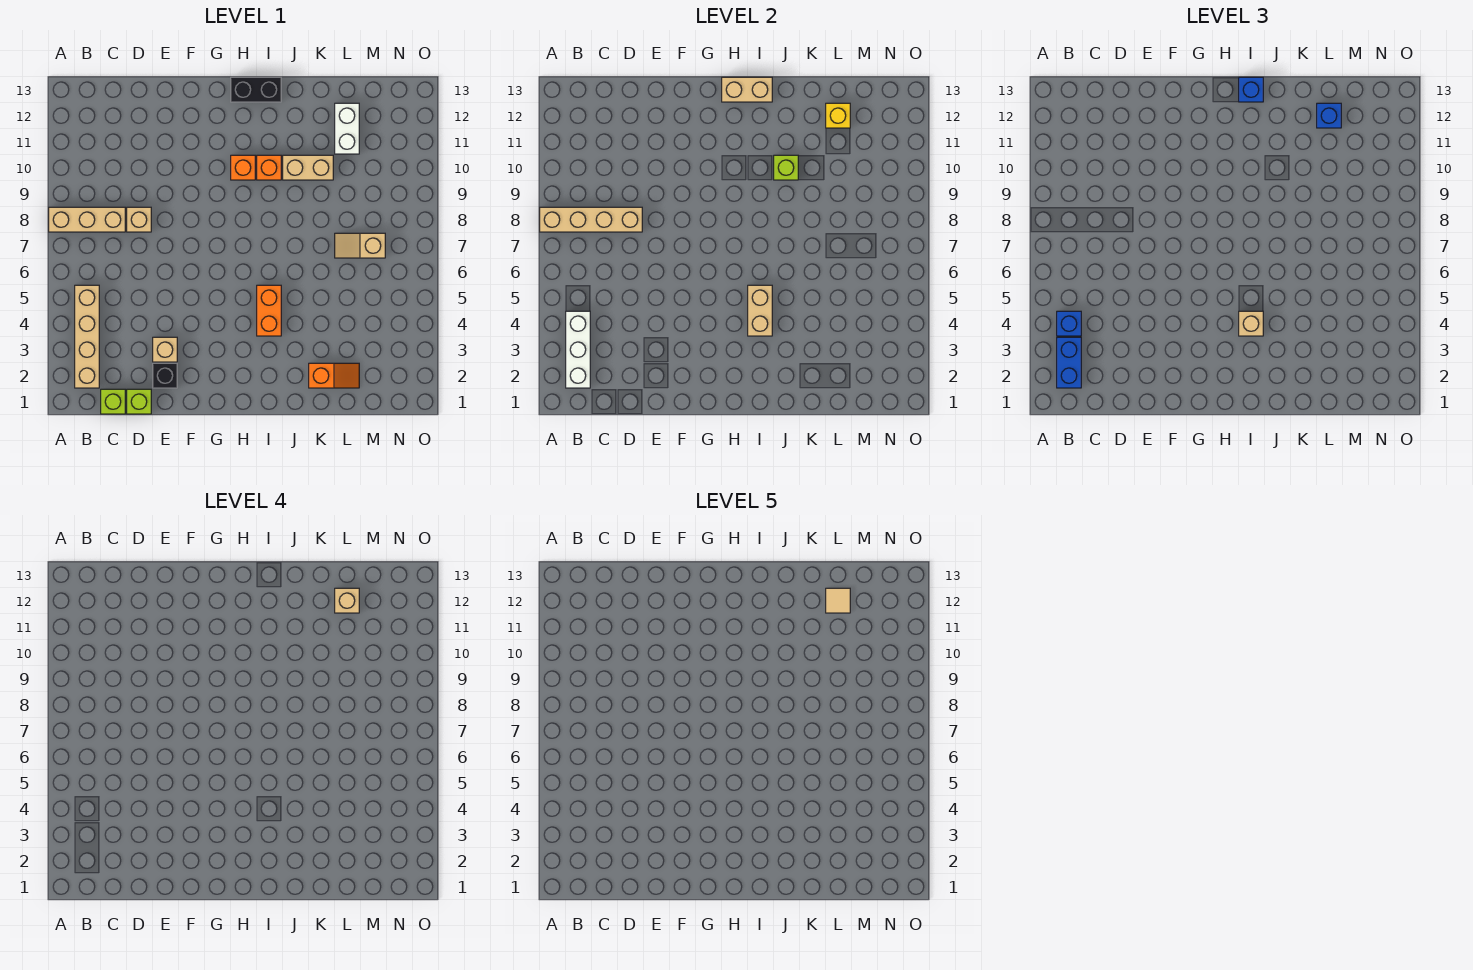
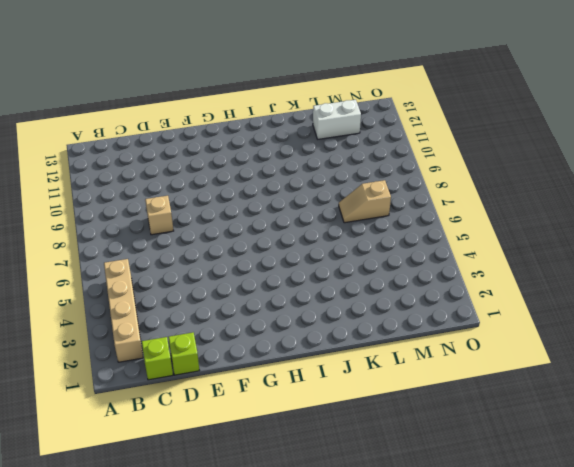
white brick L12:M12 level 1 -> white brick L11:L12 level 1
none -> tan brick A8:C8 level 1
none -> black brick E2 level 1
none -> tan brick E3 level 1

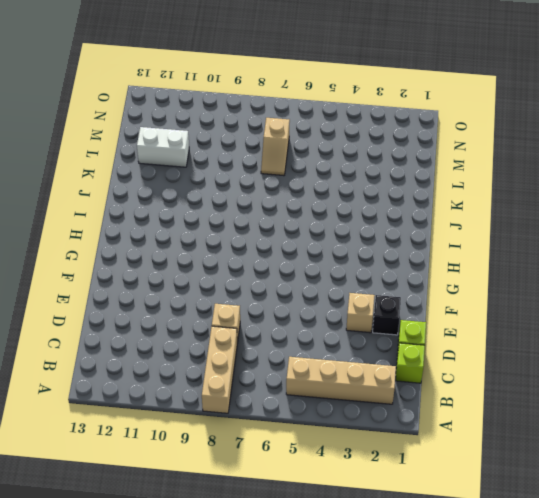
none -> orange brick H10 level 1
none -> black brick H13:I13 level 1
none -> orange brick I4:I5 level 1

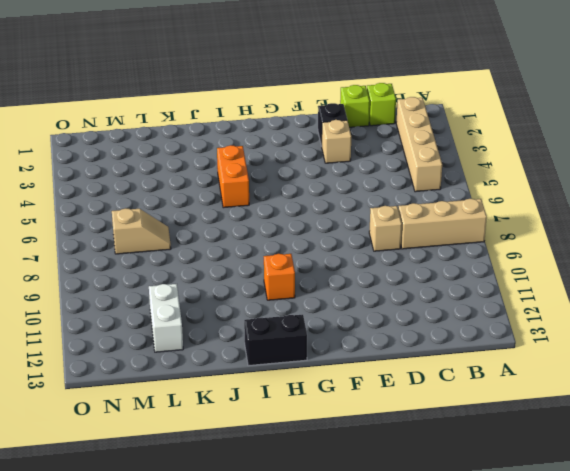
none -> orange brick I10 level 1
none -> tan brick J10:K10 level 1
none -> orange slope K2:L2 level 1 top K

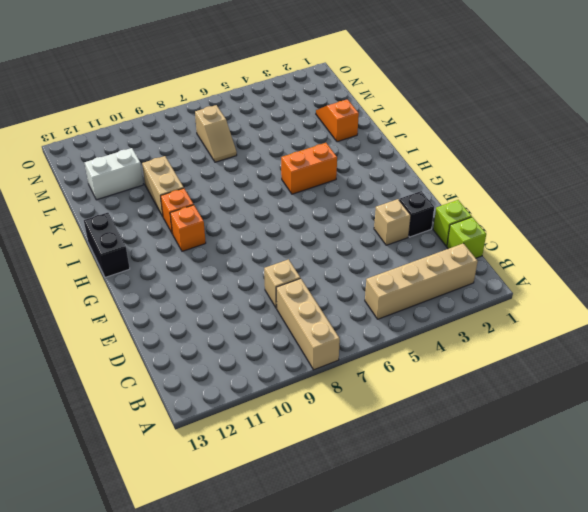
none -> tan brick A8:D8 level 2
none -> white brick B2:B4 level 2
none -> tan brick H13:I13 level 2

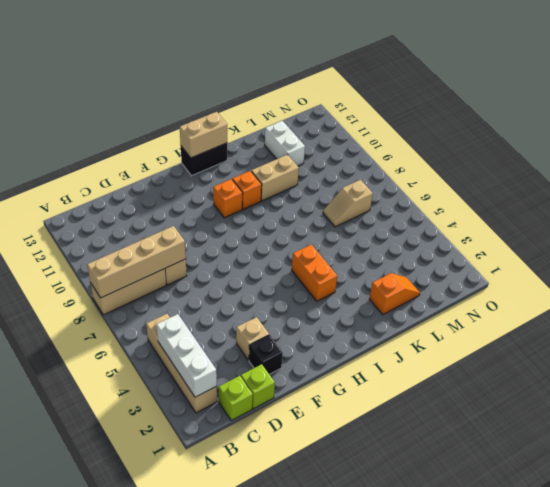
none -> tan brick I4:I5 level 2
none -> lime brick J10 level 2
none -> yellow brick L12 level 2

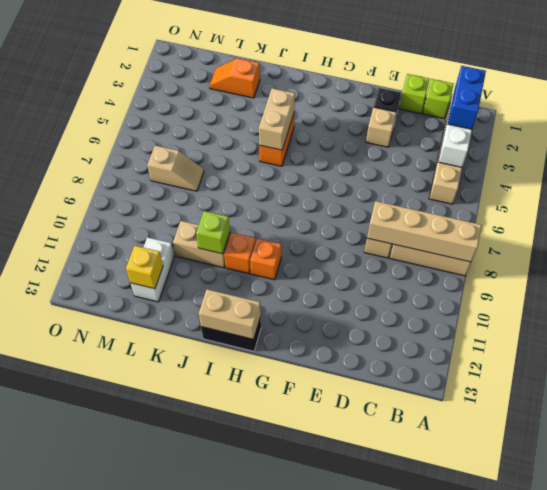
none -> blue brick B4 level 3
none -> tan brick I4 level 3
none -> blue brick I13 level 3

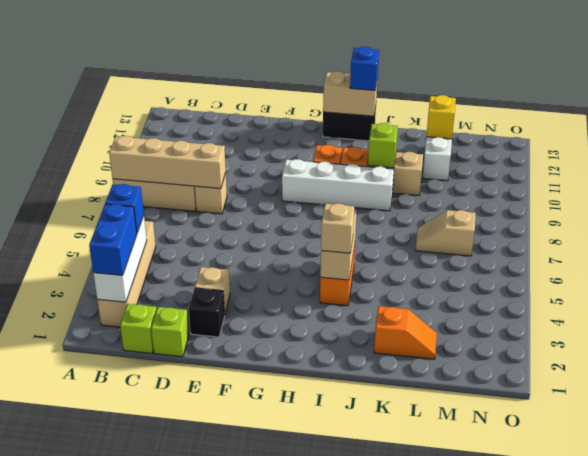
white brick G9:J9 level 1 -> none
none -> blue brick L12 level 3
none -> tan brick L12 level 4
none -> tan tile L12 level 5

